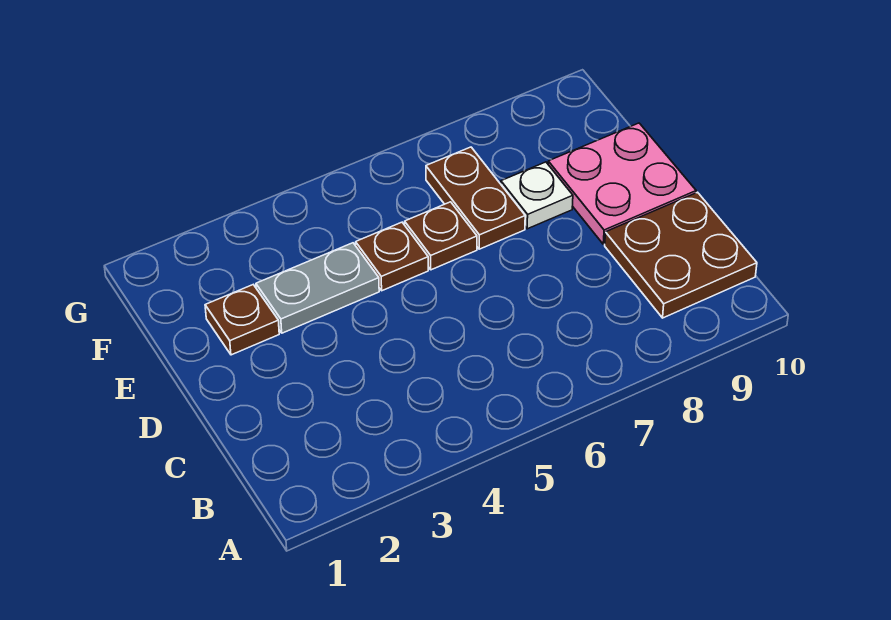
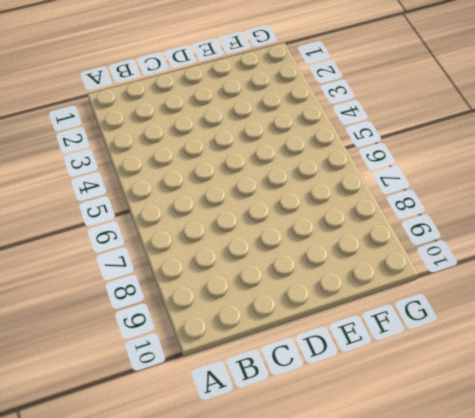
none -> brown plate B9:C10 level 1
none -> pink plate D9:E10 level 1

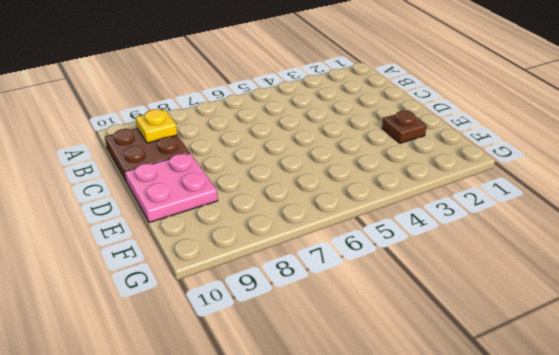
yellow plate B9 level 2 -> none
none -> grey plate E3:E4 level 1
none -> brown plate E5 level 1

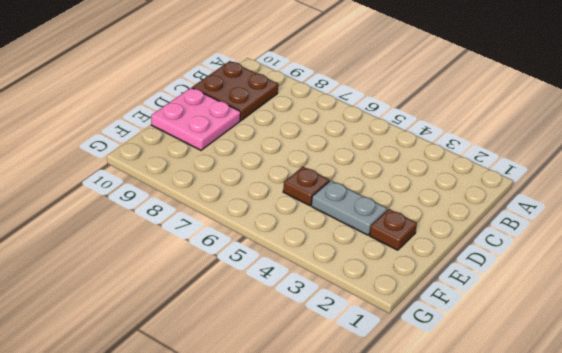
none -> brown plate E6 level 1
none -> brown plate E7:F7 level 1

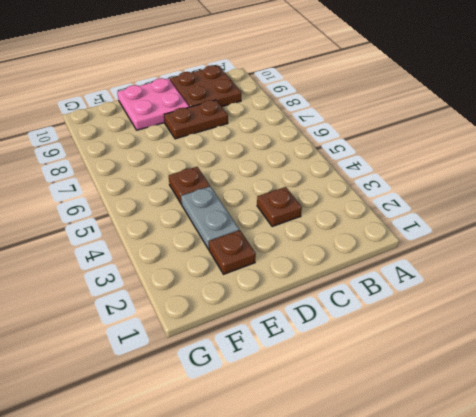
brown plate C3 level 1 -> brown plate E6 level 1
brown plate C8:D8 level 1 -> brown plate E7:F7 level 1
none -> white plate E8 level 1

